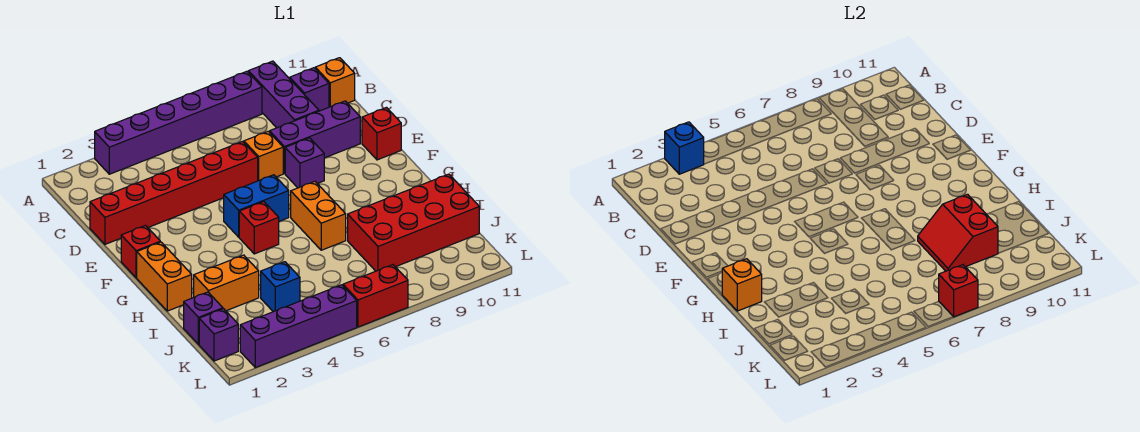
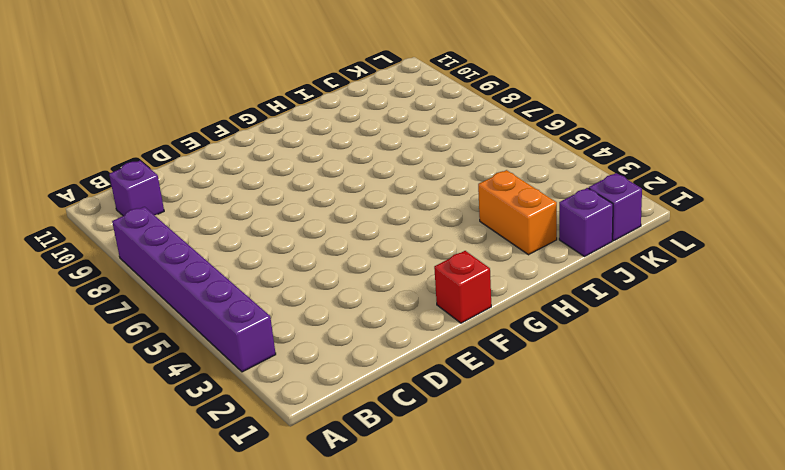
none -> purple brick A9:C9 level 1
none -> orange brick B11 level 1
none -> red brick D1:D6 level 1

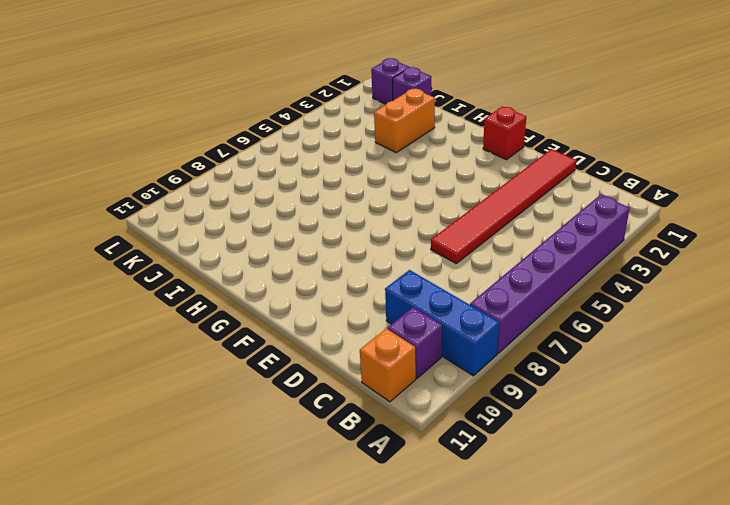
blue brick A9:C9 level 1 -> purple brick A9:C9 level 1
red tile D1:D6 level 1 -> red brick D1:D6 level 1
none -> orange brick D7 level 1
none -> purple brick D8:D10 level 1
none -> purple brick E8 level 1

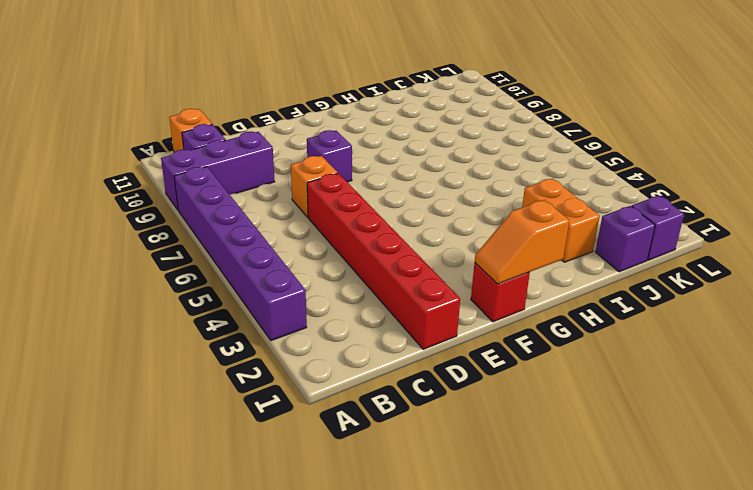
orange slope F1:G1 level 2 top G -> none
none -> purple brick D8:D10 level 1
none -> red brick E11 level 1
none -> blue brick F5:F6 level 1

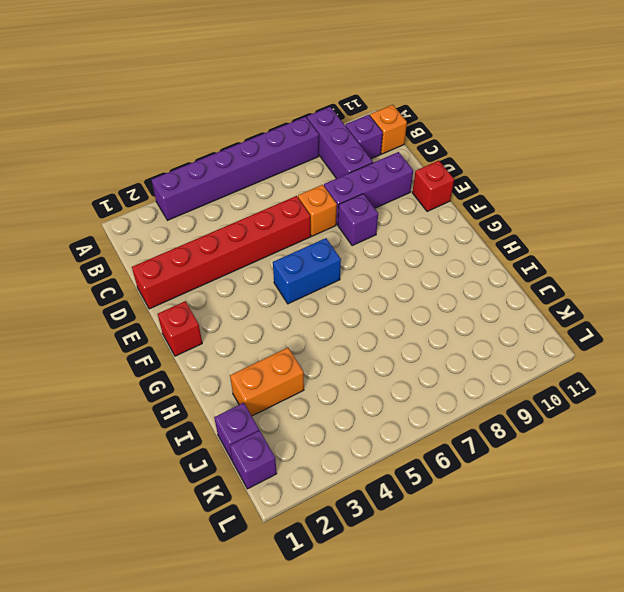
none -> orange brick G1:H1 level 1
none -> red brick G5 level 1
none -> orange brick G7:H7 level 1

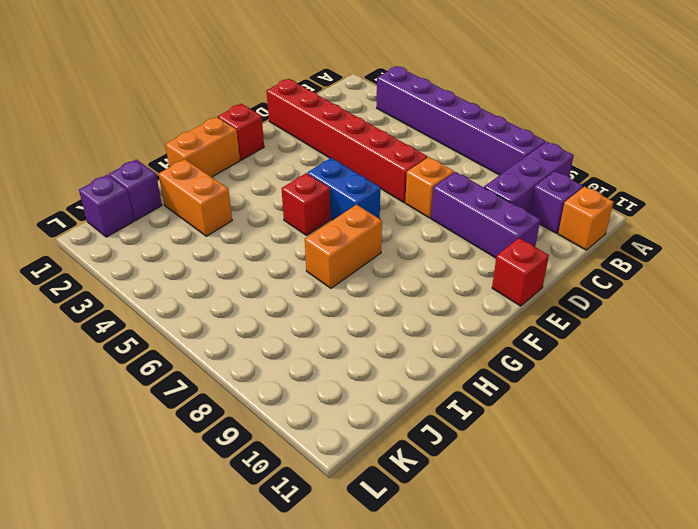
none -> purple brick E8 level 1
none -> red brick I8:J11 level 1
none -> blue brick J4 level 1

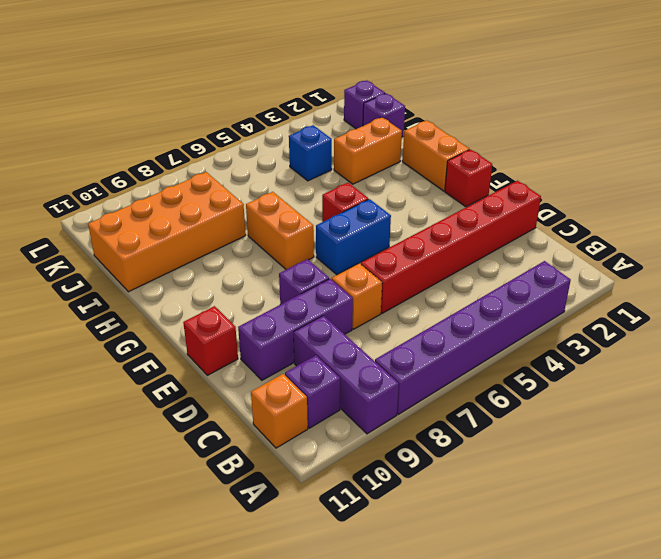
orange brick I8:J11 level 1 -> red brick I8:J11 level 1
none -> purple brick L2:L5 level 1
none -> red brick L6:L7 level 1
none -> blue brick A3 level 2

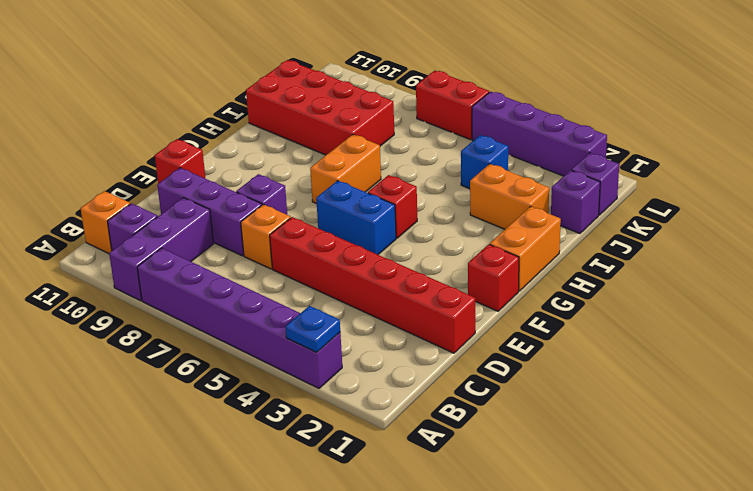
blue plate A3 level 2 -> blue brick A3 level 2
none -> orange brick H1 level 2
none -> red slope I8:J9 level 2 top 9
none -> red brick L7 level 2

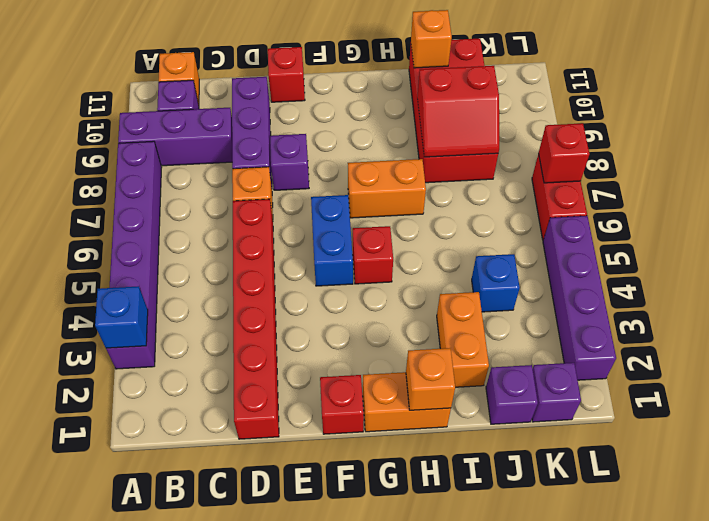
orange brick I11 level 2 -> none

